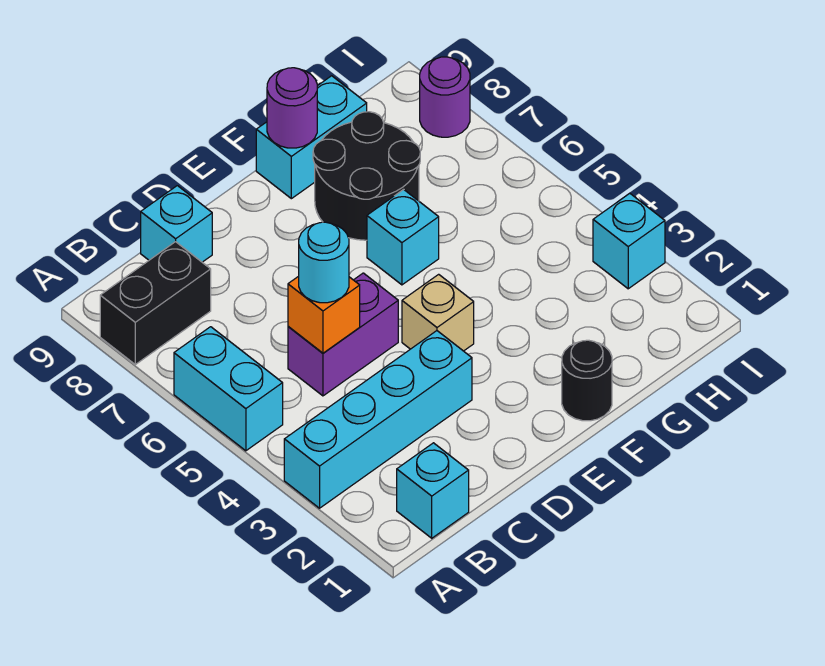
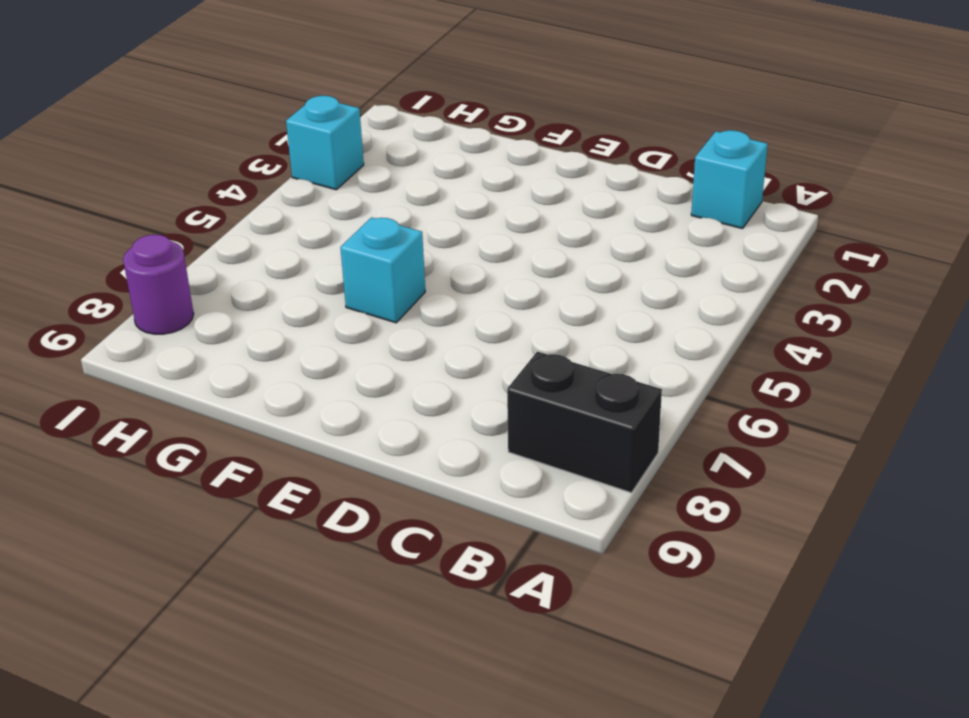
none -> cyan brick A3:D3 level 1
none -> cyan brick A5:A6 level 1
none -> purple brick C5:D5 level 1

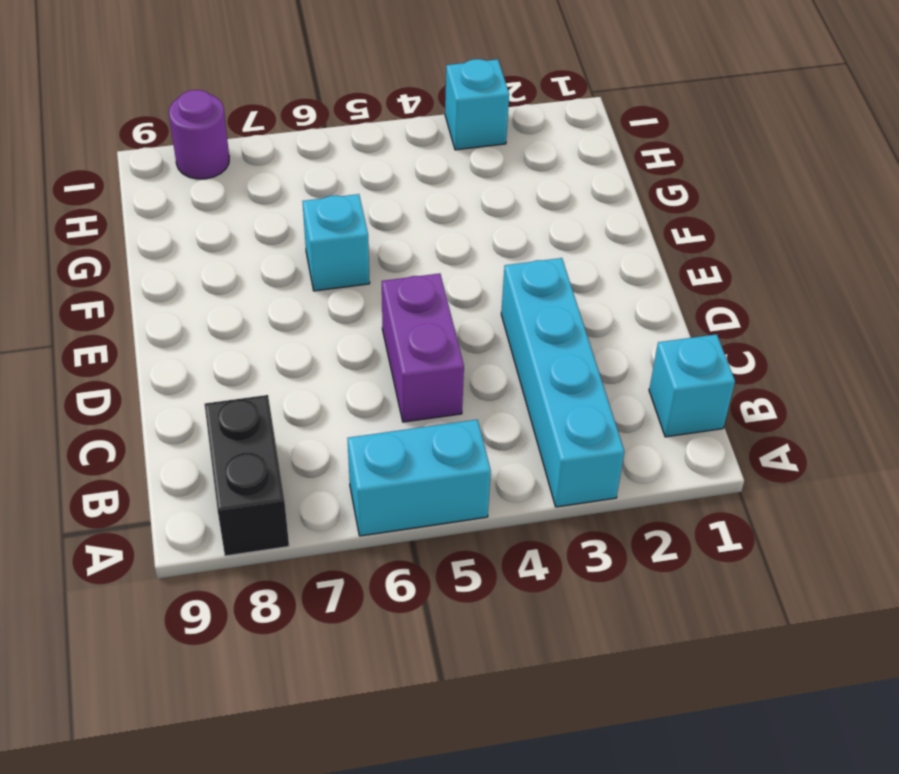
none -> cyan brick C9 level 1
none -> tan brick E4 level 1
none -> black round brick F1 level 1

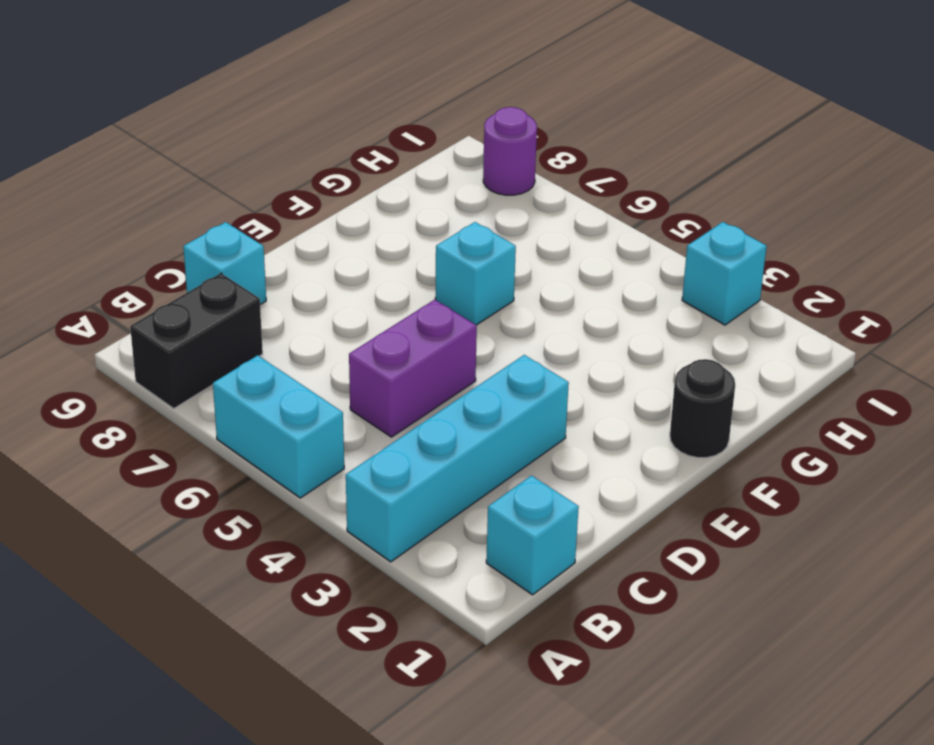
none -> tan brick E4 level 1
none -> black round brick F7:G8 level 1
none -> cyan brick F9:G9 level 1

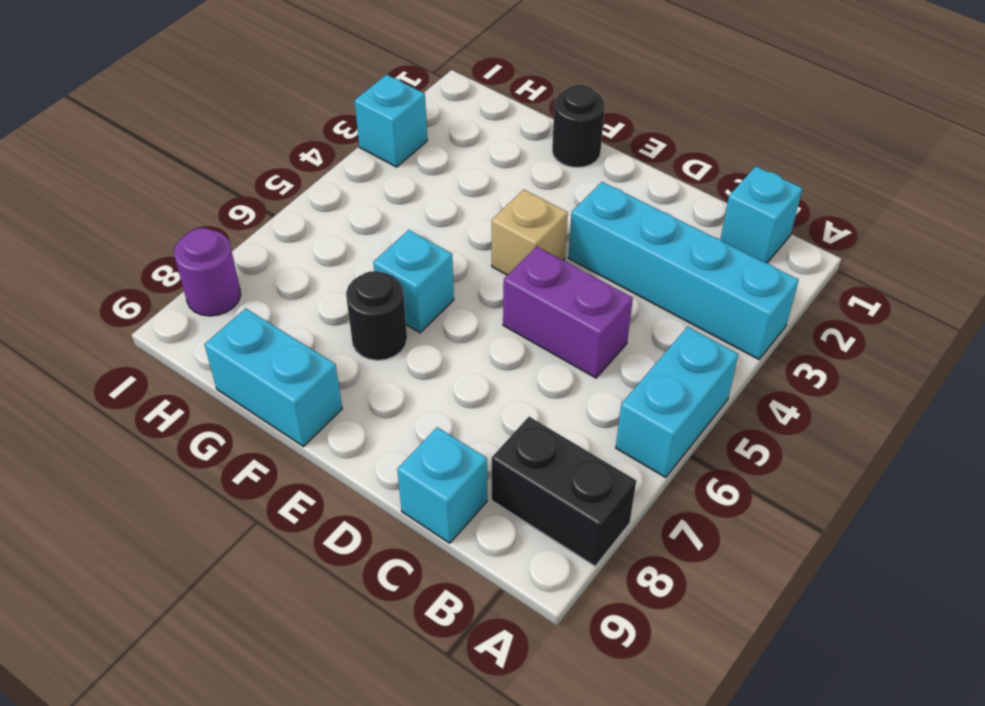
black round brick F7 level 1 -> black round brick F7:G8 level 1
none -> orange brick C5 level 2
none -> purple round brick F9 level 2
none -> cyan round brick C5 level 3

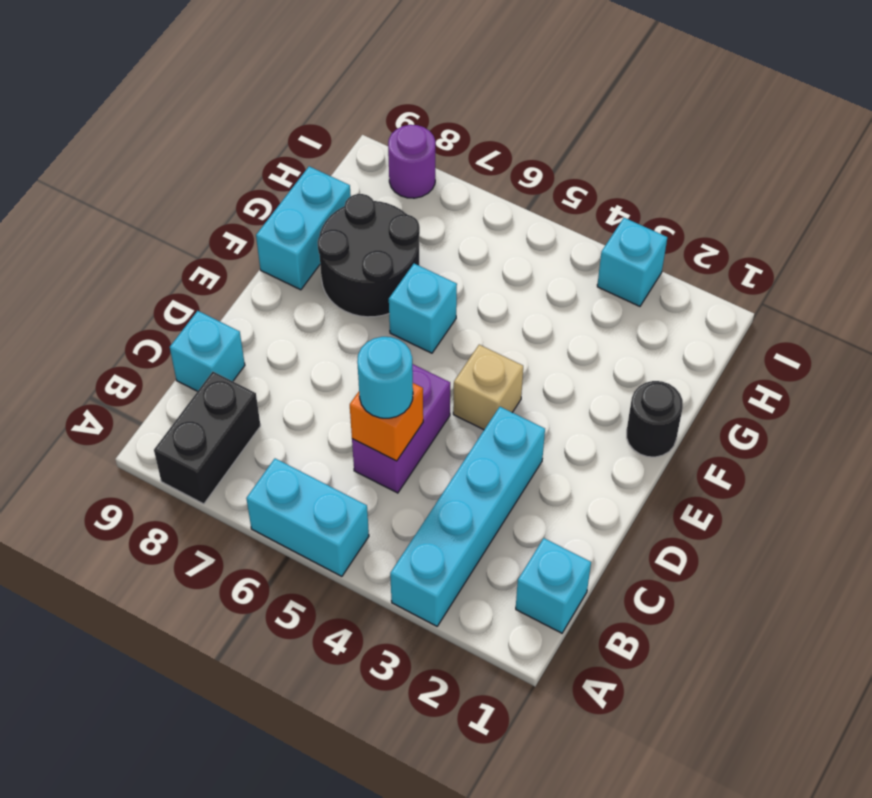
none -> purple round brick F9 level 2

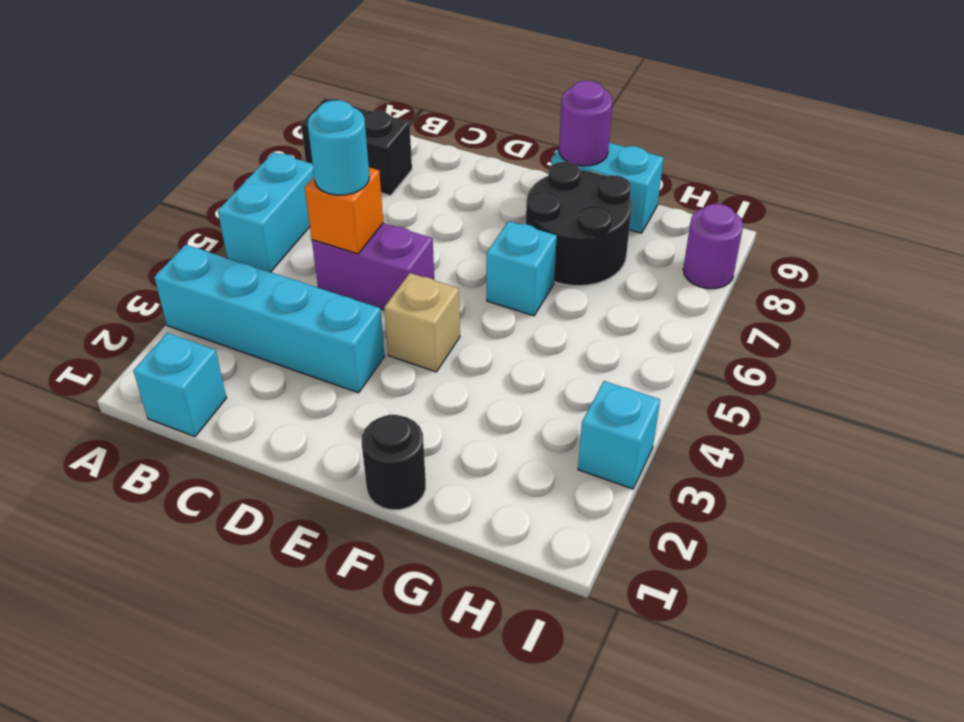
none -> cyan brick C9 level 1

